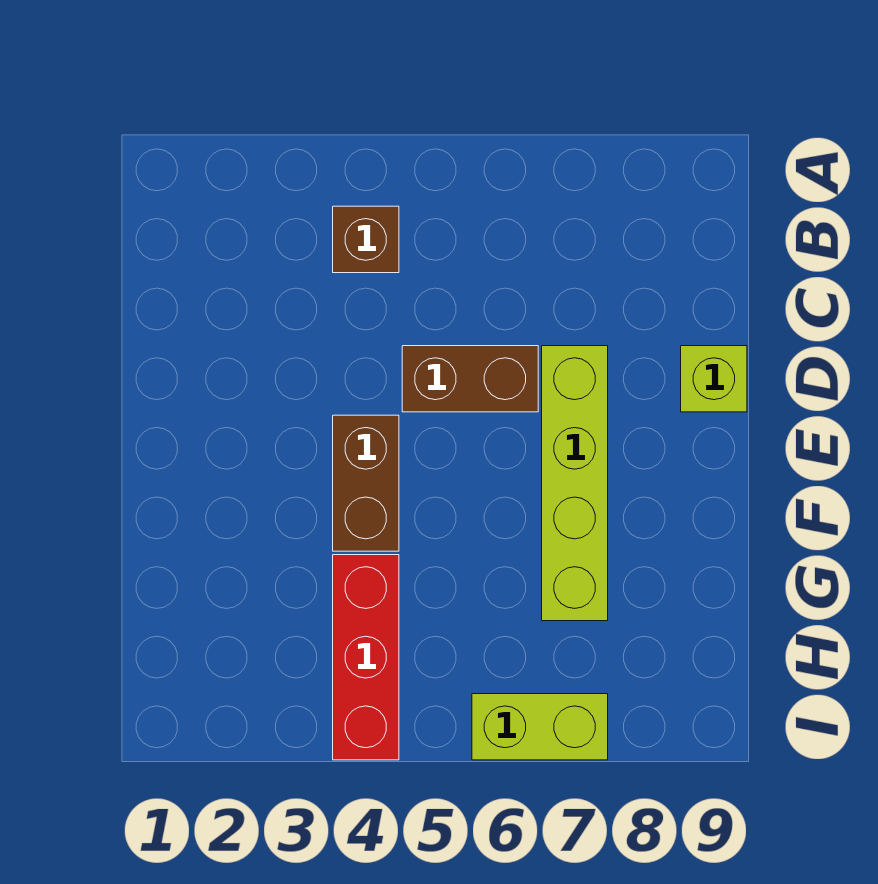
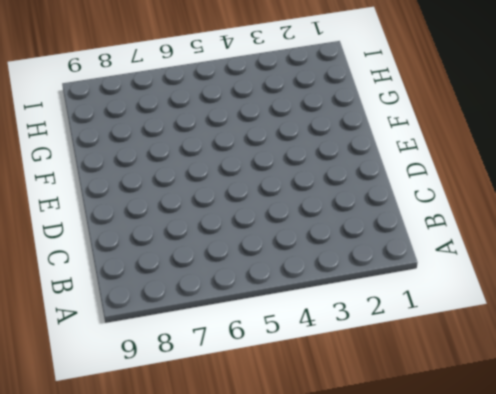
none -> brown brick B4 level 1
none -> brown brick D5:D6 level 1

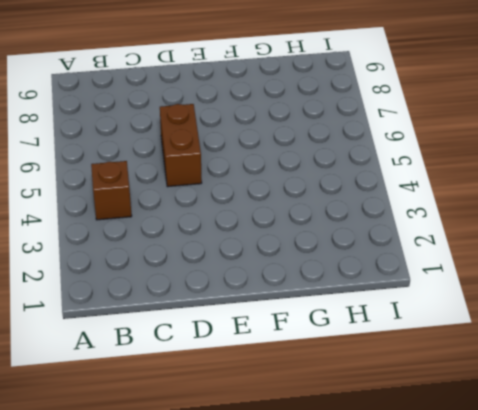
none -> lime brick D7:G7 level 1
none -> lime brick D9 level 1

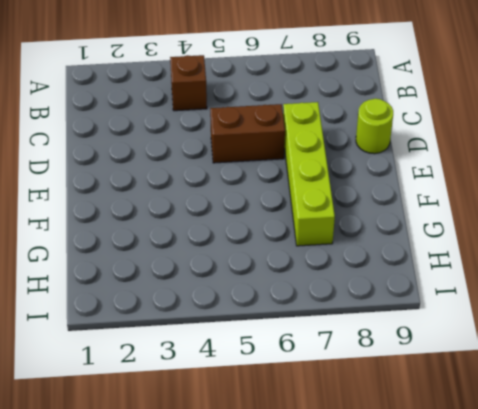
lime round brick D9 level 1 -> lime brick D9 level 1
none -> brown brick E4:F4 level 1
none -> red brick G4:I4 level 1

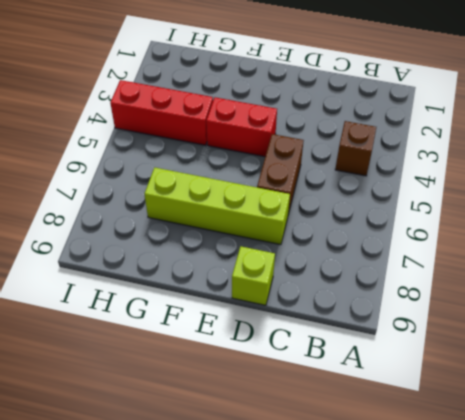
red brick E4:F4 level 1 -> brown brick E4:F4 level 1
none -> lime brick I6:I7 level 1

